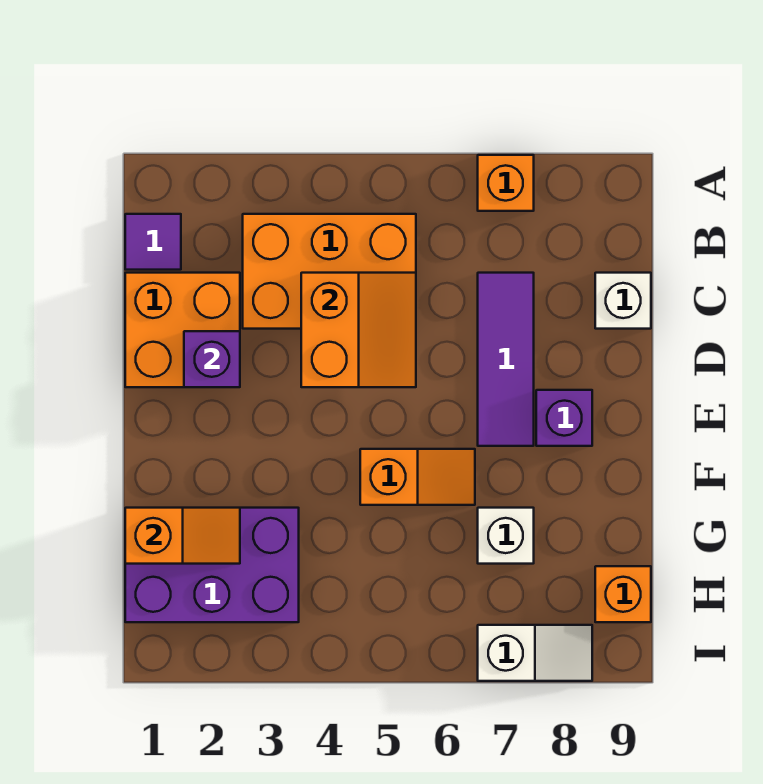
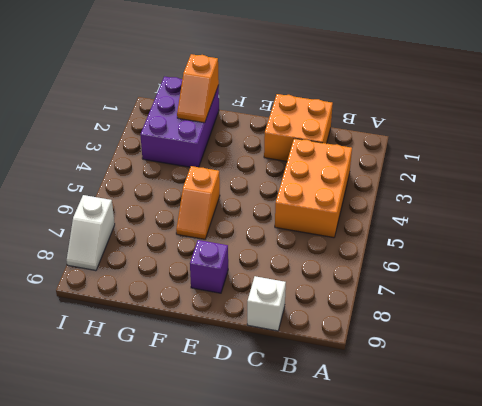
none -> orange brick A7 level 1
none -> purple tile B1 level 1
none -> purple tile C7:E7 level 1

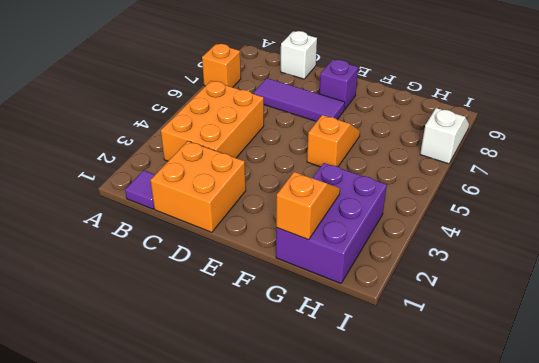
none -> white brick G7 level 1
none -> orange brick H9 level 1
none -> orange slope C4:D5 level 2 top 4

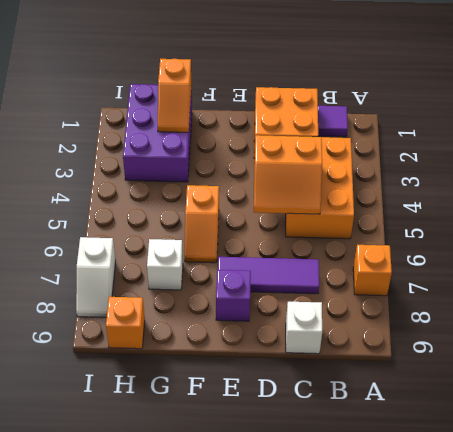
none -> purple brick D2 level 2

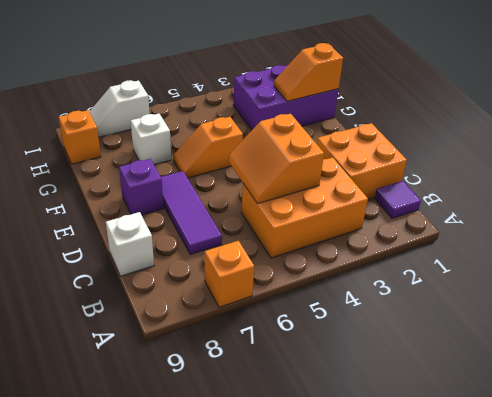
none -> purple brick D2 level 2

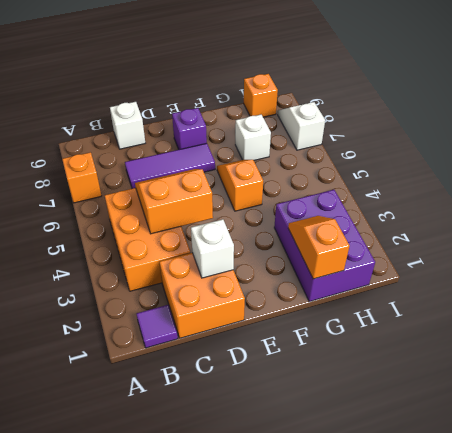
white brick D2 level 2 -> purple brick D2 level 2

